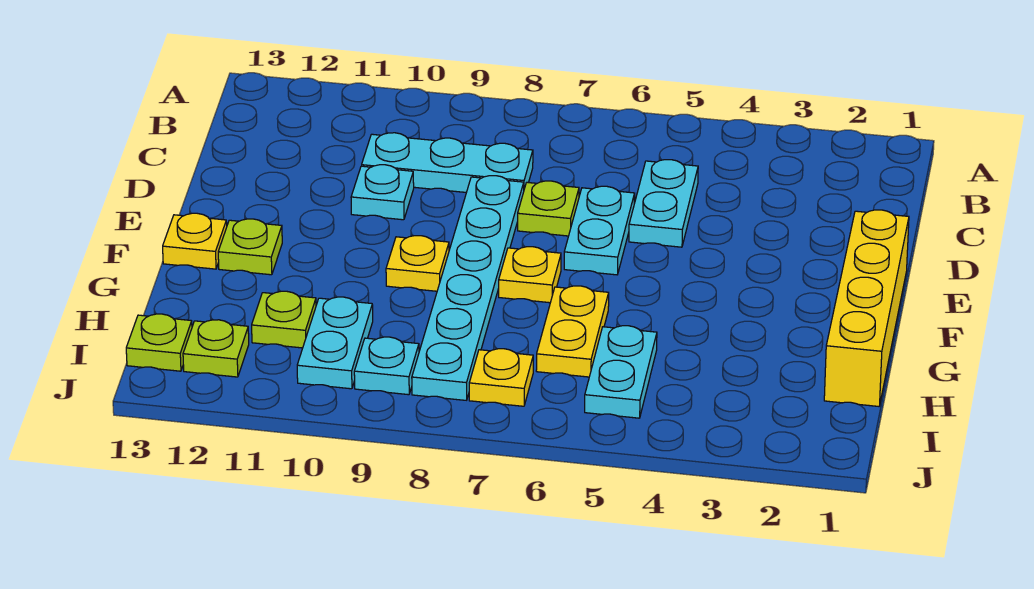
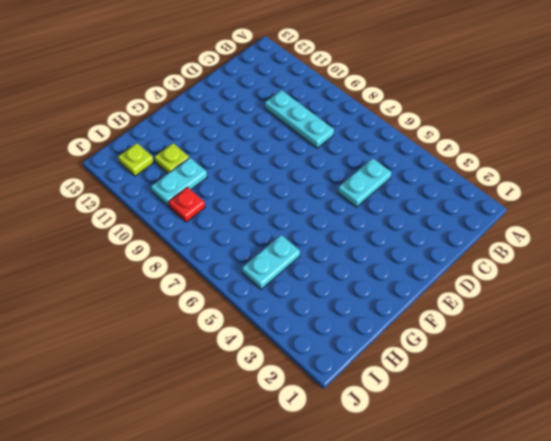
red plate I9 level 1 -> cyan plate I9 level 1
none -> cyan plate D6:E6 level 1
none -> lime plate D7 level 1
none -> cyan plate D8:I8 level 1

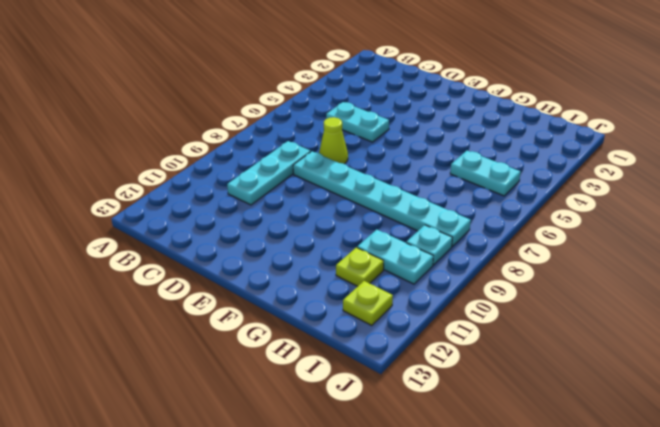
lime cone D7 level 1 -> lime plate D7 level 1
none -> cyan plate D6:E6 level 1
none -> cyan plate D10 level 1
none -> yellow brick E1:H1 level 1

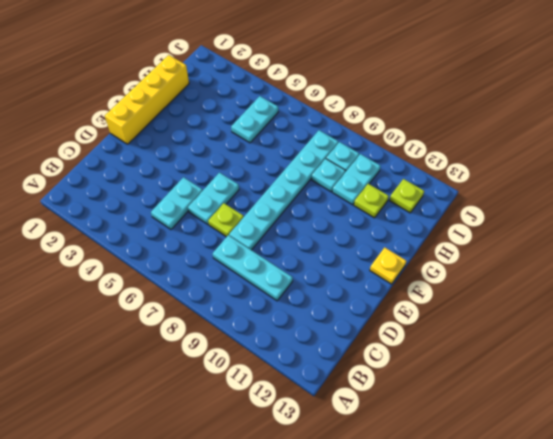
cyan plate H9 level 1 -> cyan plate D10 level 1
none -> yellow plate F7 level 1
none -> yellow plate F9 level 1
none -> lime plate F12 level 1

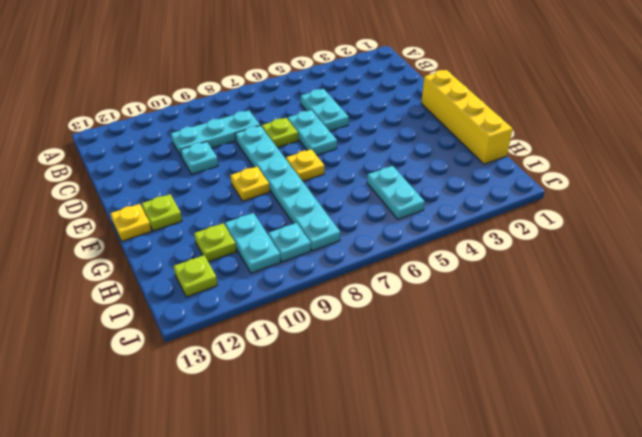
none -> yellow plate G6:H6 level 1
none -> yellow plate I7 level 1
none -> lime plate I13 level 1

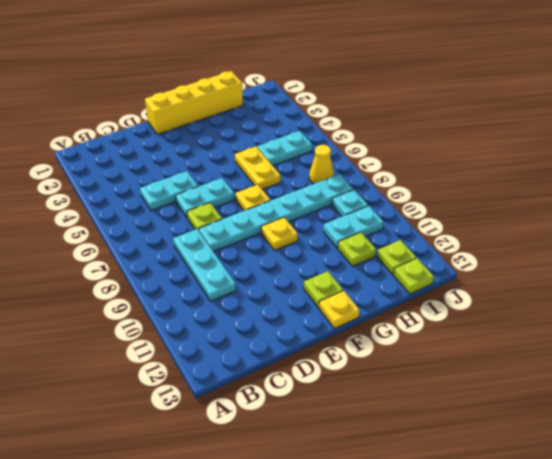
yellow plate G5:G6 level 1 -> yellow plate G6:H6 level 1
yellow cone I7 level 1 -> yellow plate I7 level 1
none -> cyan plate D10 level 1

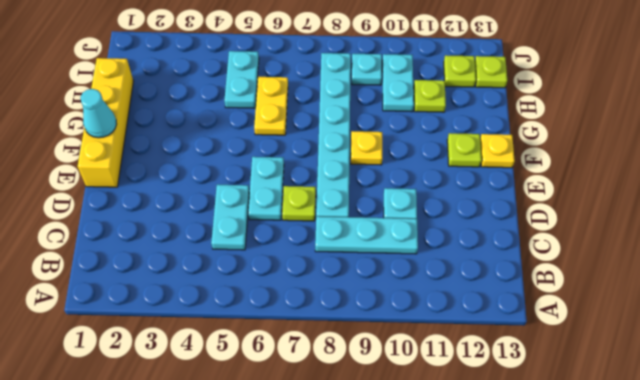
cyan cone F1 level 2 -> none
none -> yellow plate F7 level 1
none -> yellow plate I7 level 1

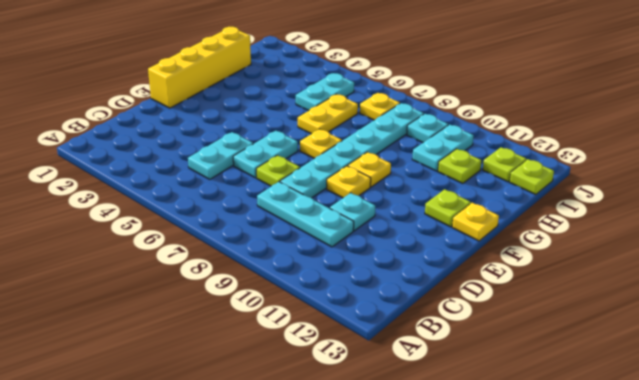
yellow plate E9 level 1 -> none

